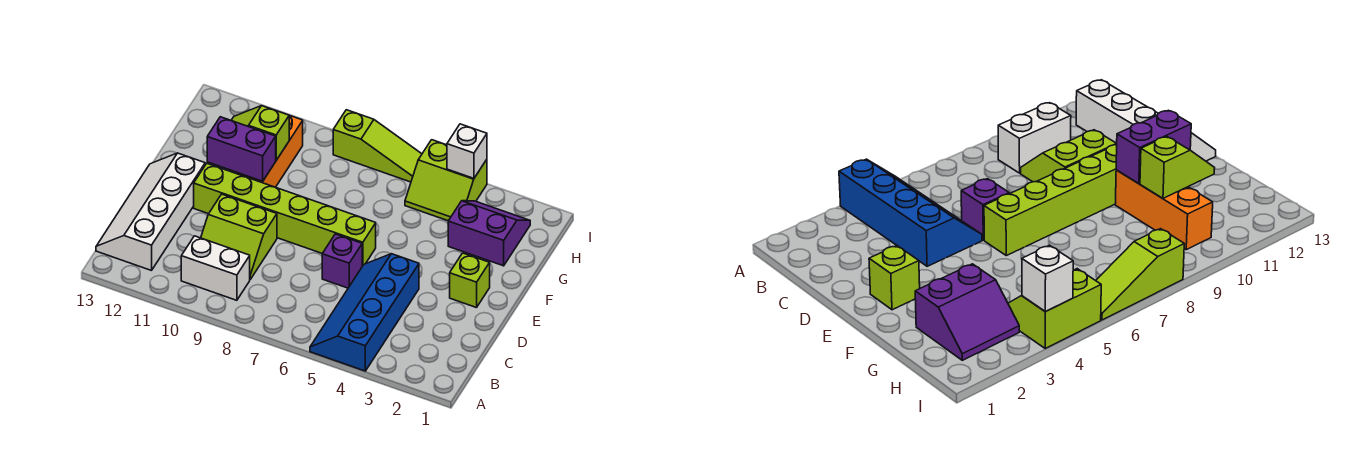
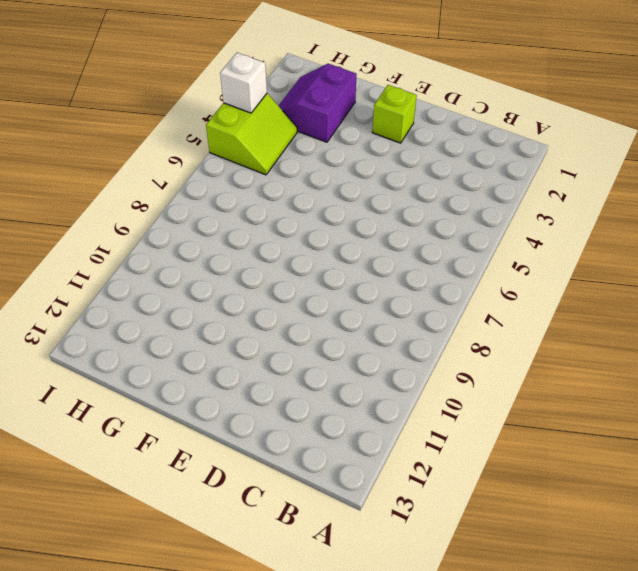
none -> blue slope A4:D5 level 1 top 4
none -> white brick B9:B10 level 1
none -> white slope B12:E13 level 1 top 12

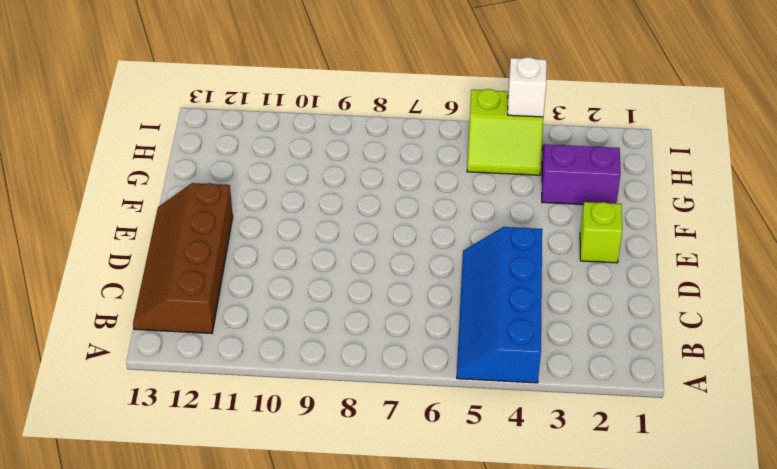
brown slope B12:E13 level 1 top 12 -> white slope B12:E13 level 1 top 12
none -> white brick B9:B10 level 1
none -> lime slope C9:D10 level 1 top D
none -> purple brick D6 level 1

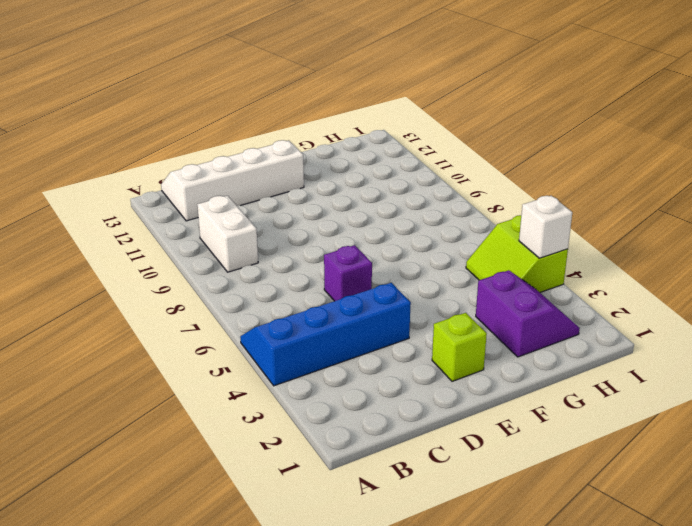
none -> lime slope C9:D10 level 1 top D
none -> lime brick E6:E11 level 1
none -> orange brick F10:H10 level 1

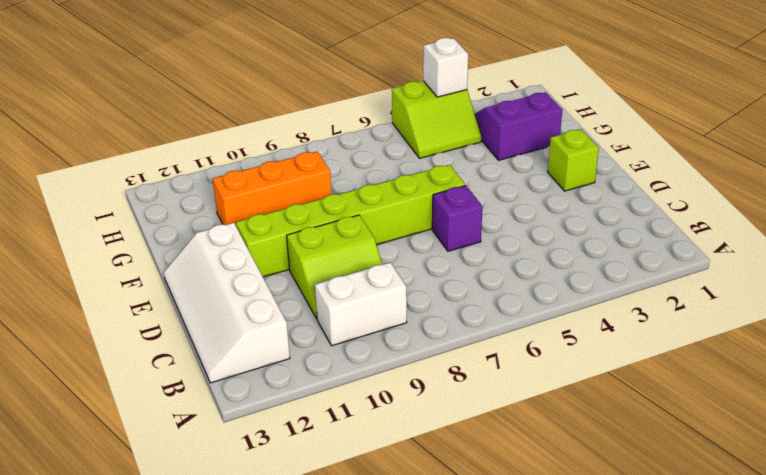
orange brick G9:G11 level 1 -> orange brick F10:H10 level 1
none -> blue slope A4:D5 level 1 top 4
none -> lime slope I6:I8 level 1 top 8
none -> purple brick F10:F11 level 2

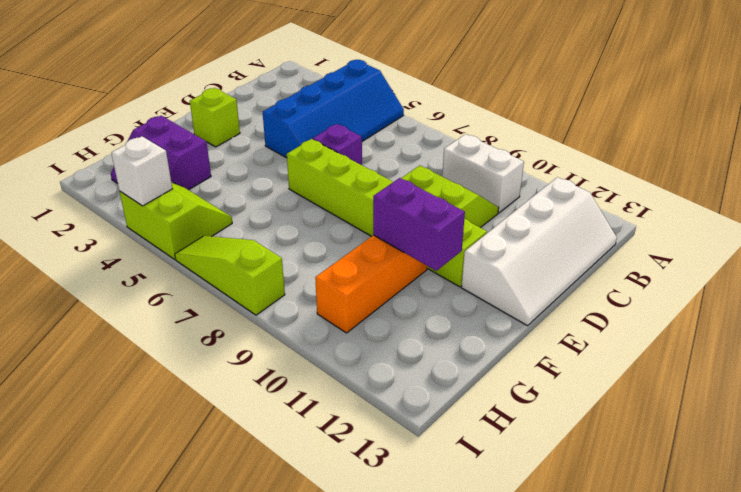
none -> lime slope G10:G11 level 2 top 10

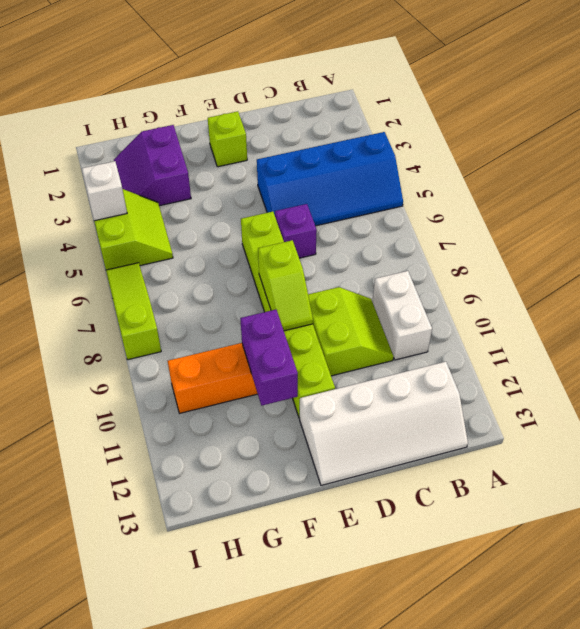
lime slope E8:E9 level 2 top 8 -> lime slope G10:G11 level 2 top 10

